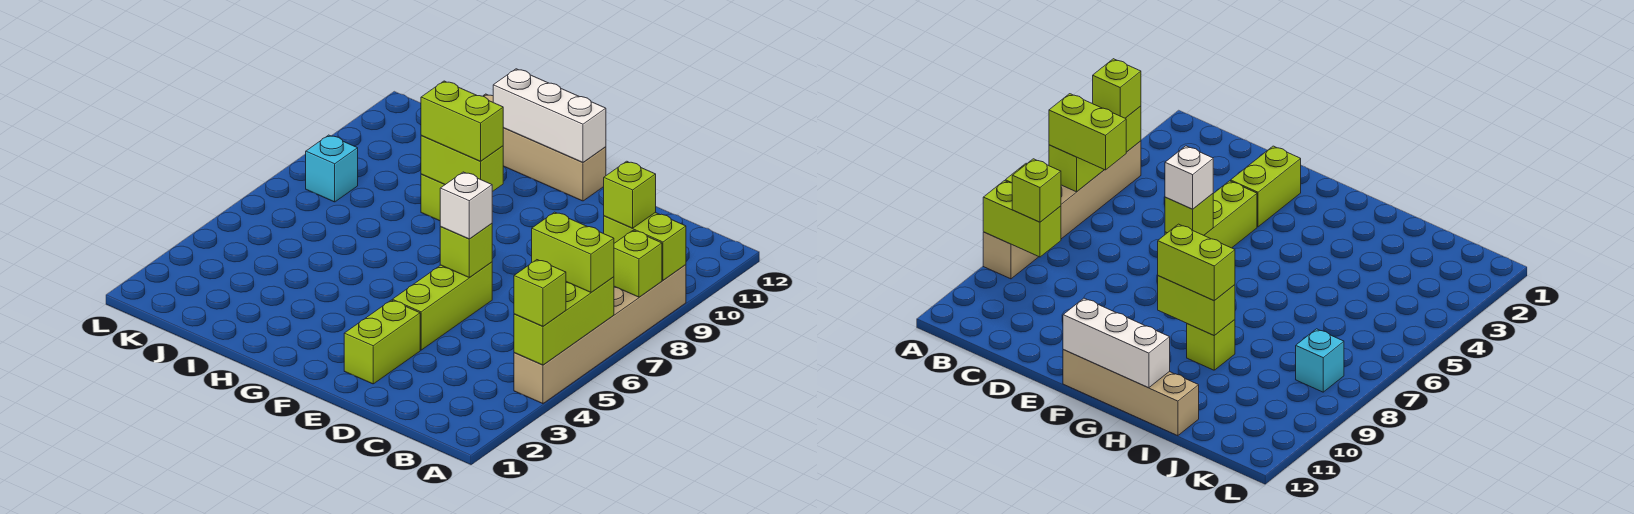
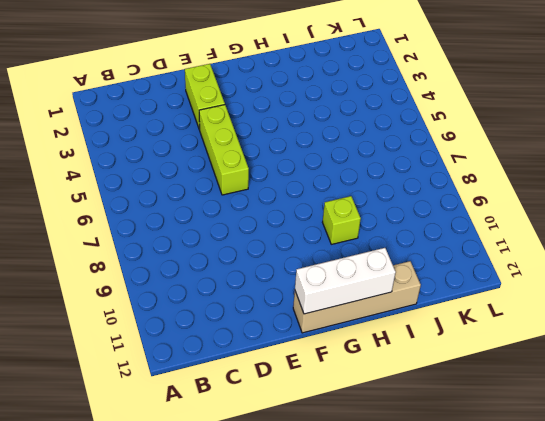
none -> tan brick A4:A9 level 1
none -> cyan brick K8 level 1
none -> lime brick A4:A6 level 2

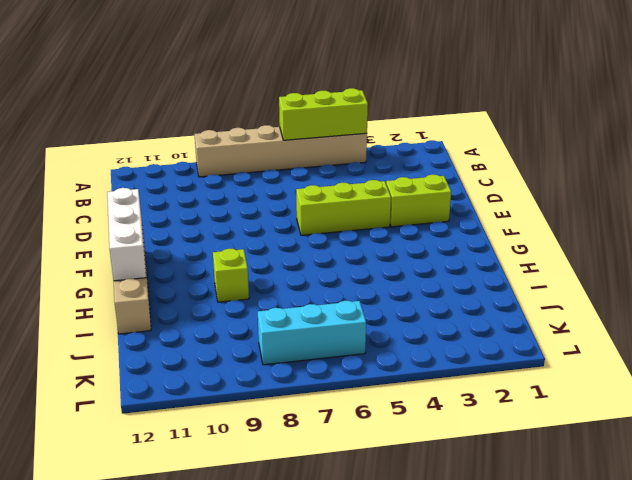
cyan brick K6:K8 level 1 -> cyan brick K8 level 1
none -> lime brick A8 level 2
none -> lime brick A9:B9 level 2
none -> lime brick E6 level 2

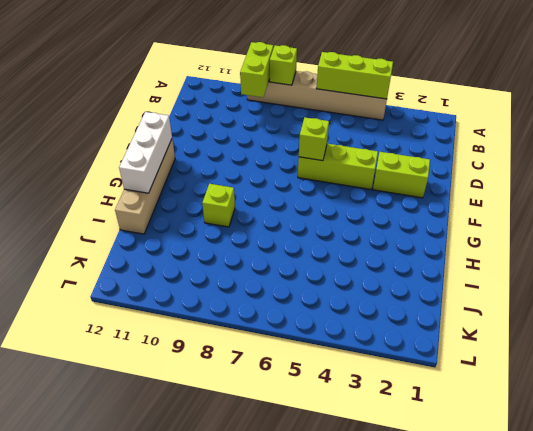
none -> cyan brick K8 level 1
none -> lime brick G9:H9 level 2
none -> lime brick A4 level 3

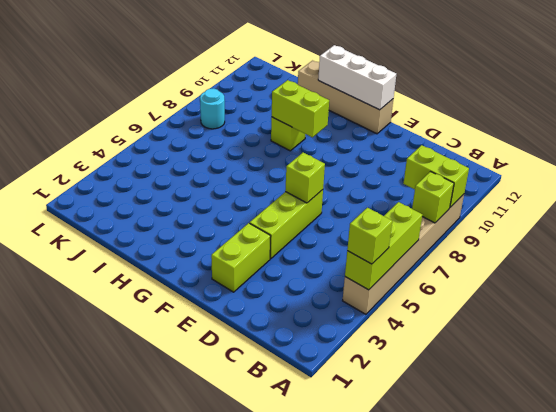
cyan round brick K8 level 1 -> cyan brick K8 level 1
none -> lime brick A6:B6 level 3
none -> lime brick B9 level 3
none -> white brick E6 level 3

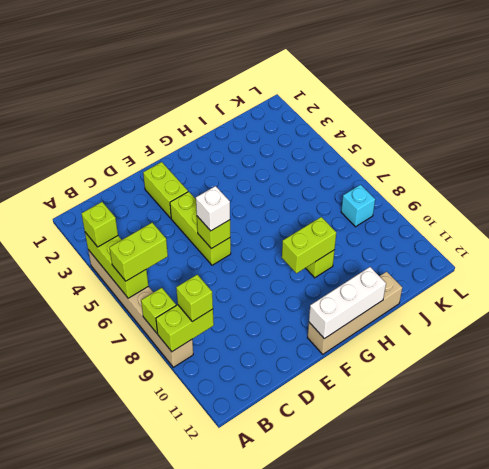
none -> lime brick G9:H9 level 3

